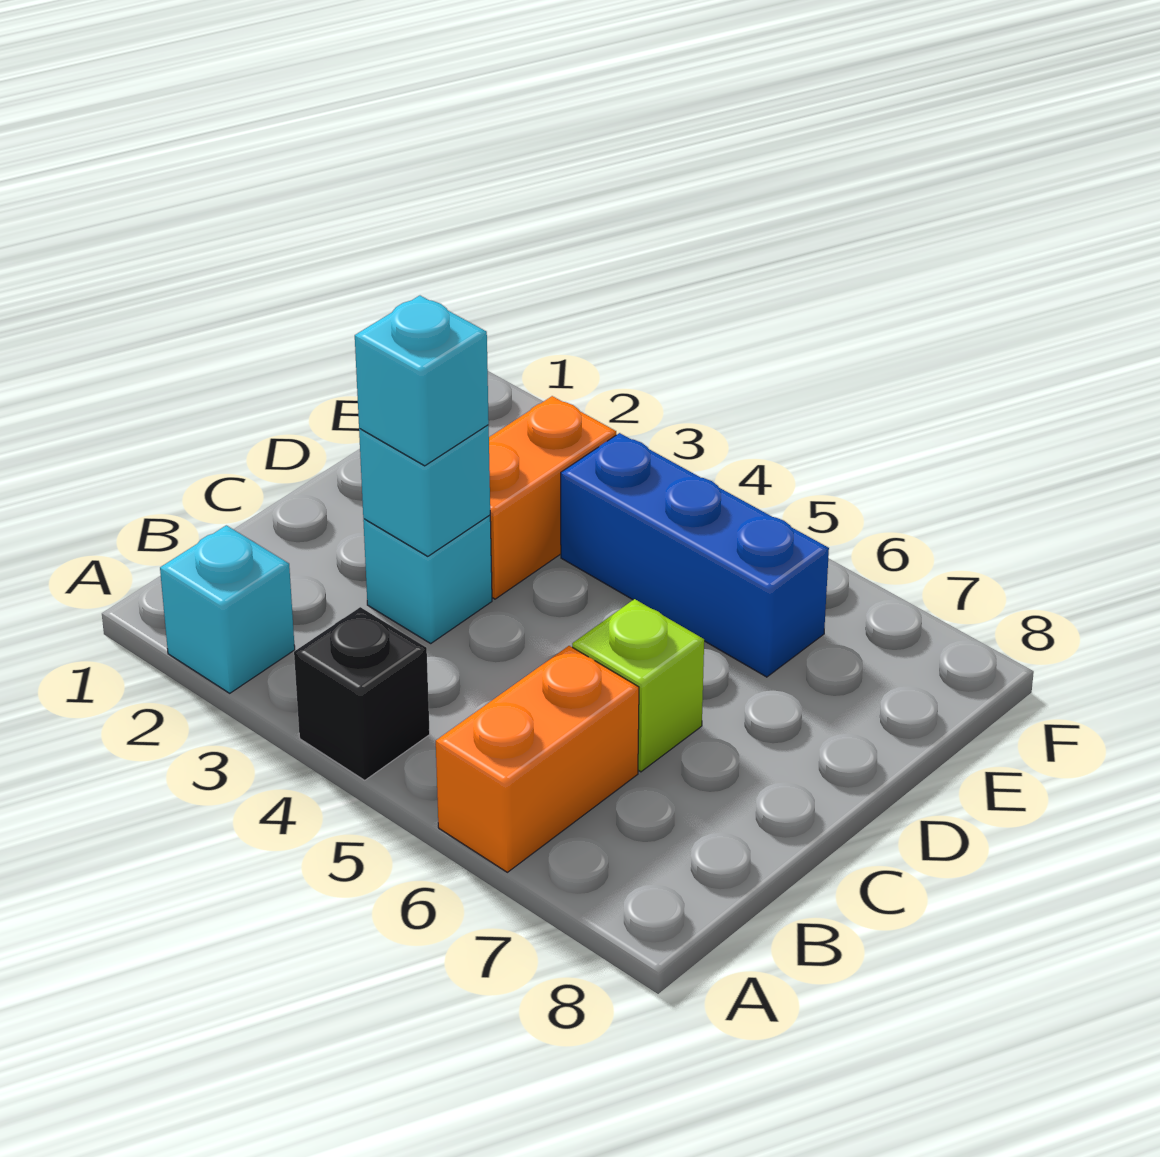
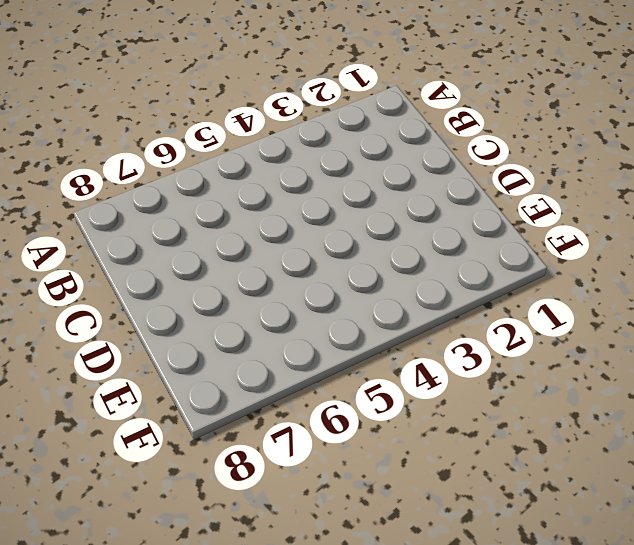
none -> cyan brick A2 level 1
none -> black brick A4 level 1

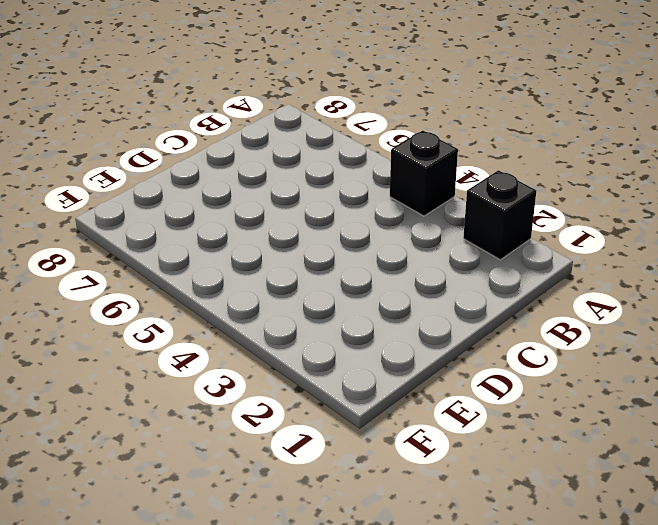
black brick A2 level 1 -> cyan brick A2 level 1
none -> orange brick A6:B6 level 1
none -> cyan brick C3 level 1

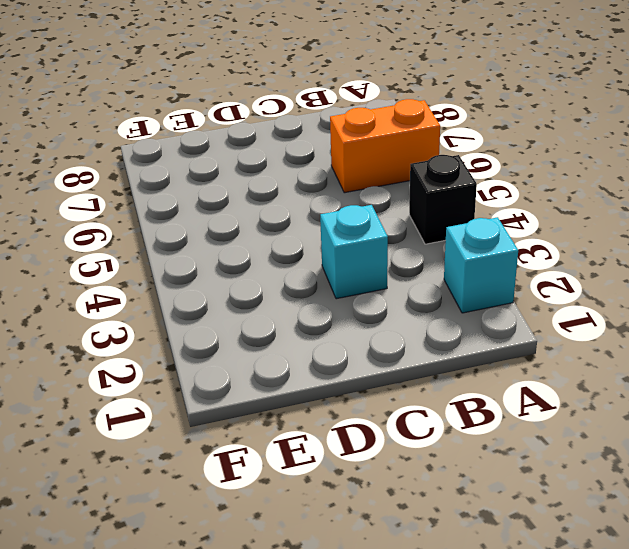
none -> lime brick C6 level 1
none -> orange brick D3:E3 level 1

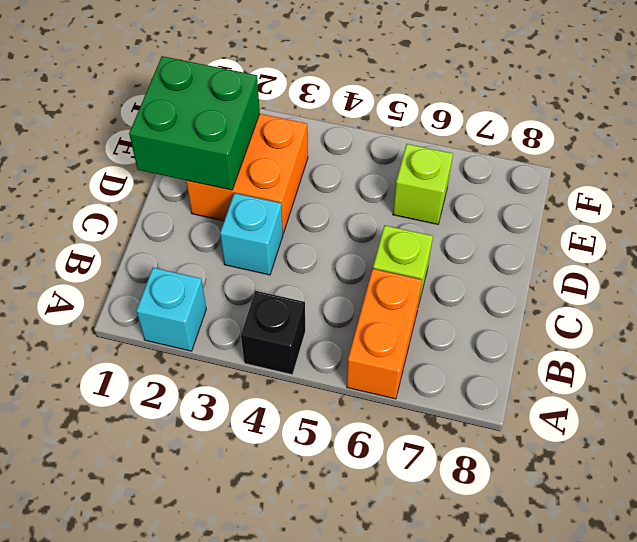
green brick D1:E2 level 2 -> none
orange brick D2:E3 level 1 -> orange brick D3:E3 level 1
lime brick E6 level 1 -> blue brick E4:E6 level 1
none -> cyan brick C3 level 2
none -> cyan brick C3 level 3

